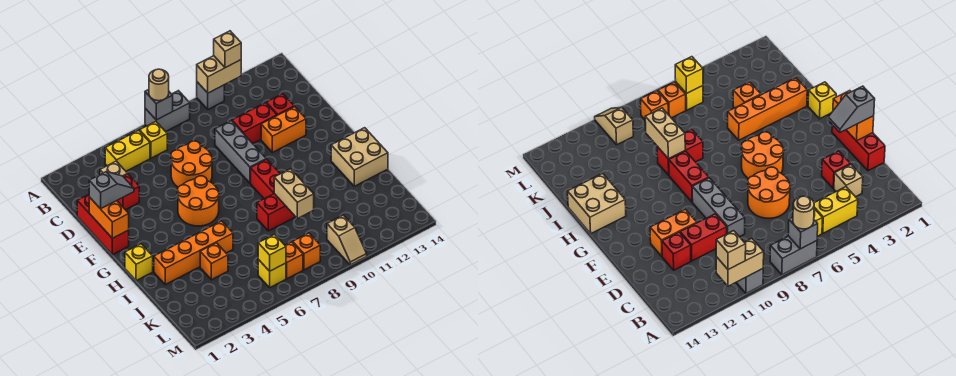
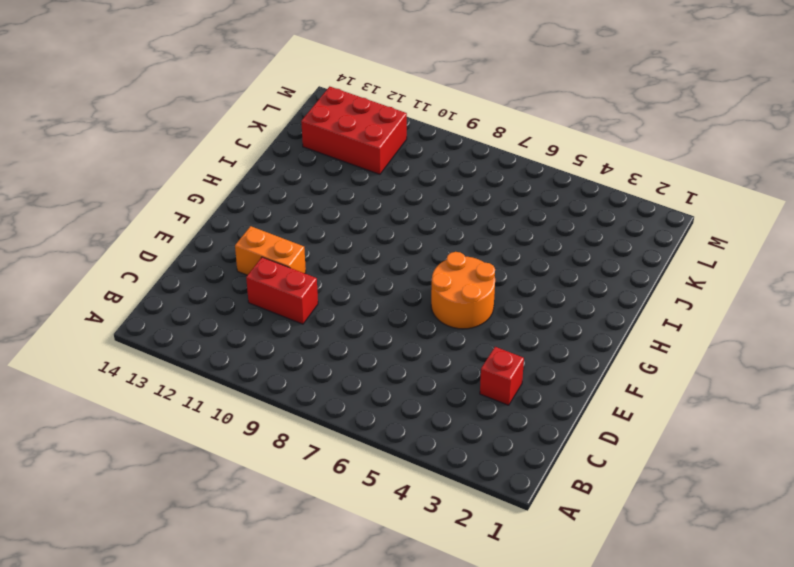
red brick K11:L13 level 1 -> none
none -> grey brick A7:A8 level 1
none -> grey brick A10 level 1
none -> yellow brick B4:B5 level 1
none -> yellow brick B6 level 1

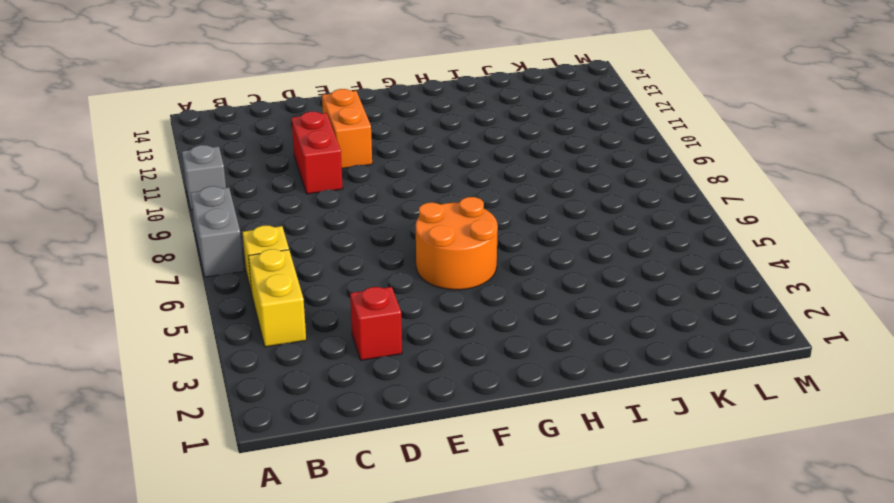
none -> tan brick C3 level 1
none -> red brick D1:F1 level 1
none -> orange round brick D6:E7 level 1
none -> grey brick D9:F9 level 1

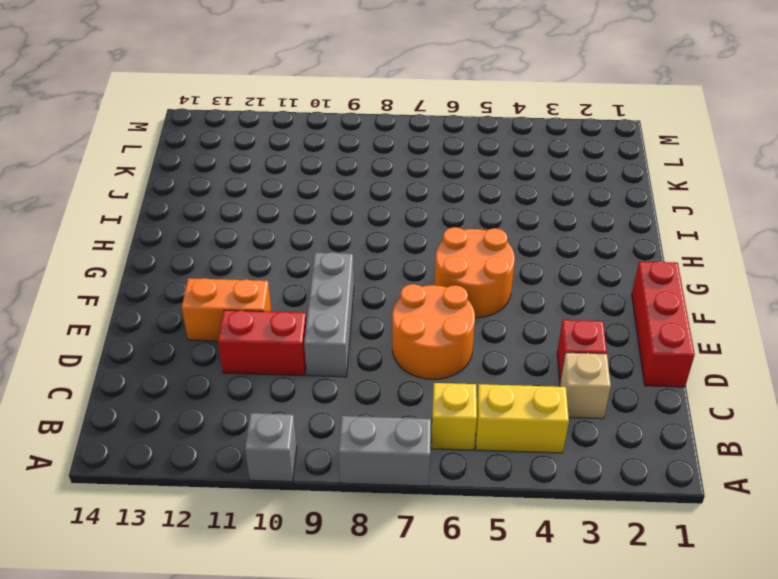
none -> red brick D12 level 1
none -> red brick G9:H9 level 1
none -> yellow brick H1 level 1
none -> tan brick H13:I14 level 1

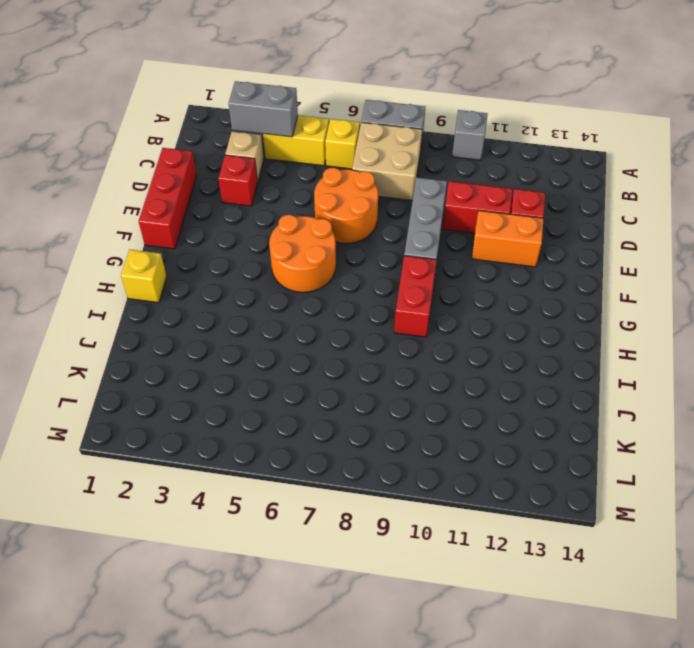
grey brick B3:B4 level 2 -> none
tan brick B7:C8 level 1 -> tan brick H13:I14 level 1
none -> orange brick I2:I5 level 1
none -> red brick I8:I9 level 1
none -> orange brick J4 level 1
none -> yellow brick L6 level 1

